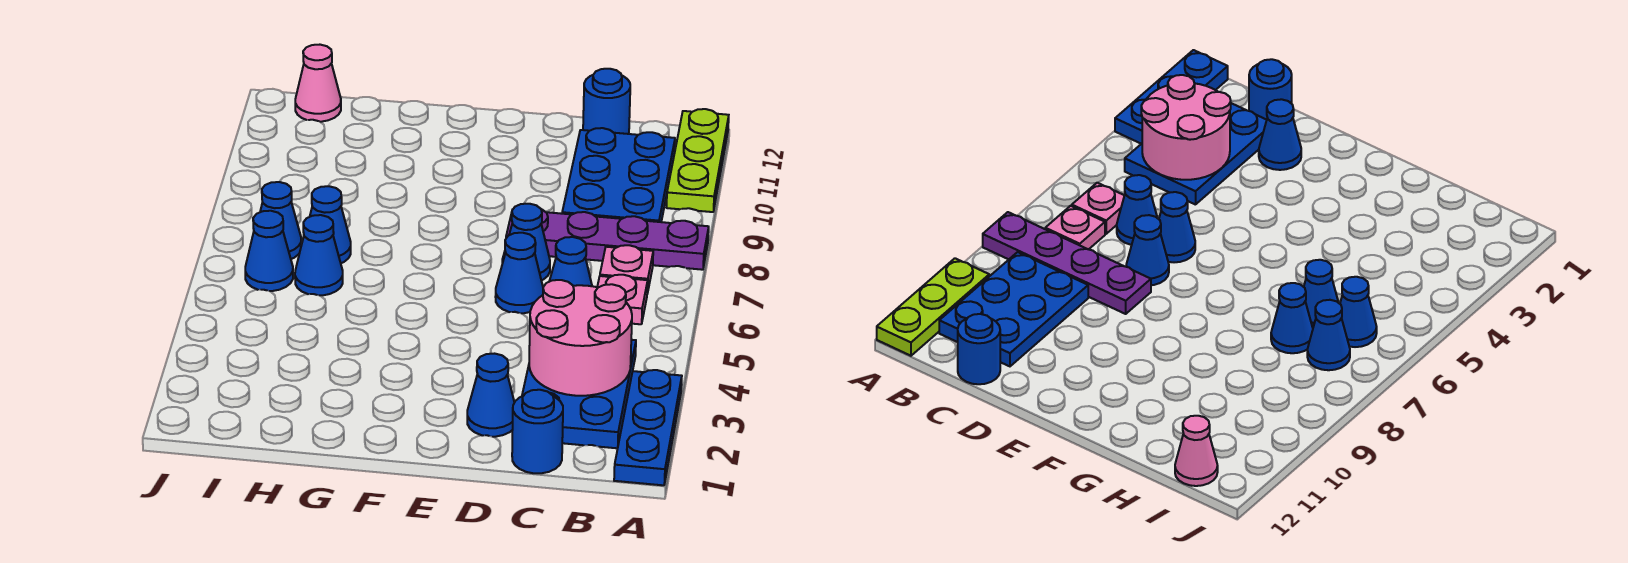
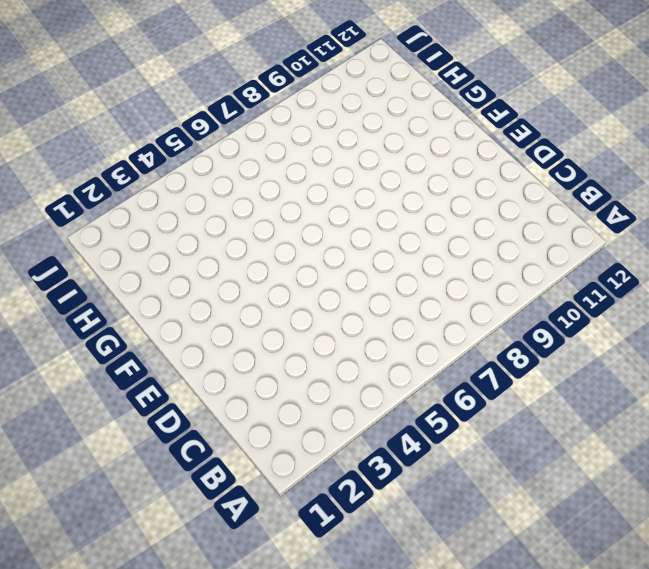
none -> blue plate A1:A3 level 1
none -> purple plate A8:D8 level 1
none -> lime plate A10:A12 level 1

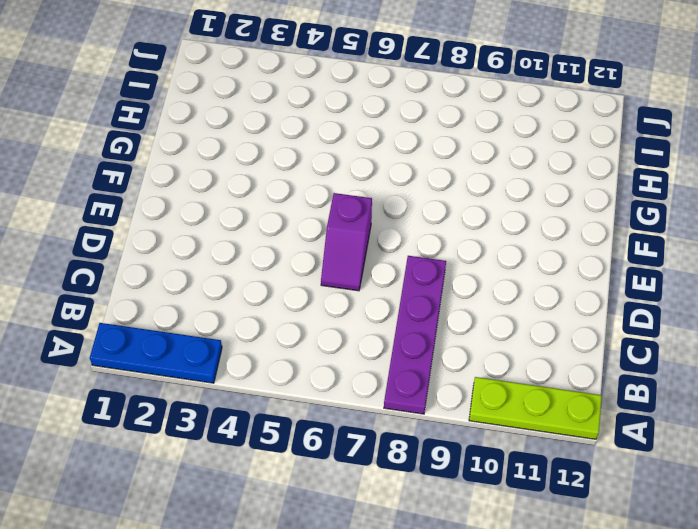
purple slope D6:E6 level 1 top E -> blue cone D6 level 1
none -> blue plate B2:C4 level 1
none -> pink plate B6 level 1
none -> pink plate B7 level 1

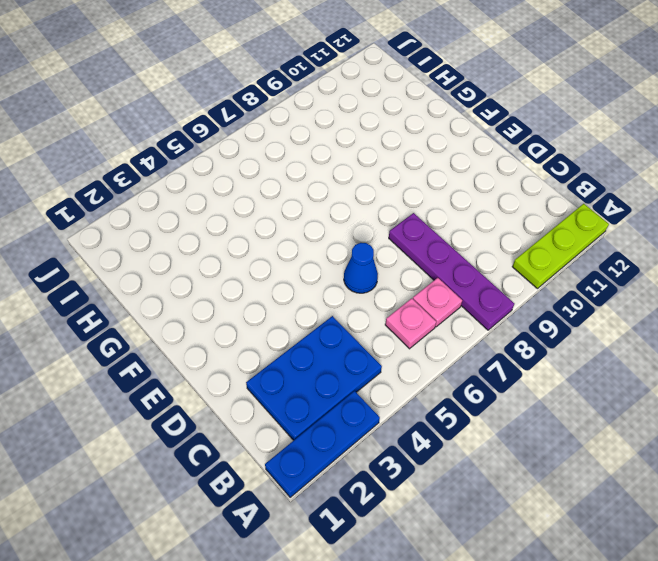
none -> blue plate B9:C11 level 1
none -> blue round brick C1 level 1
none -> blue cone C6 level 1

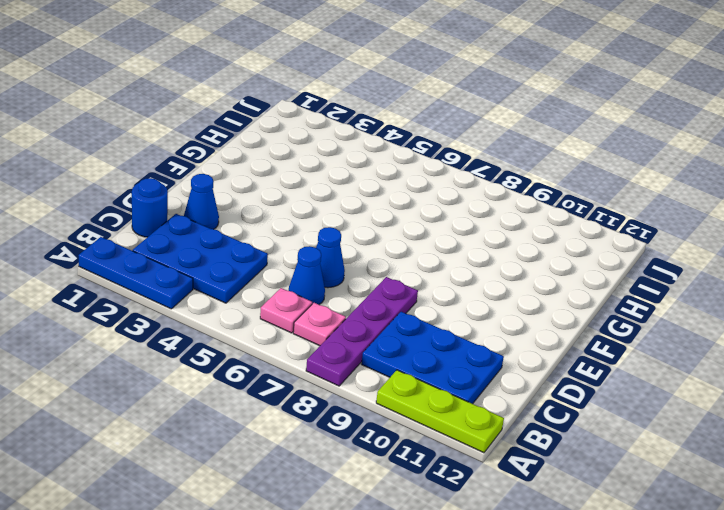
none -> blue round brick C12 level 1
none -> blue cone D7 level 1
none -> blue cone H6 level 1

